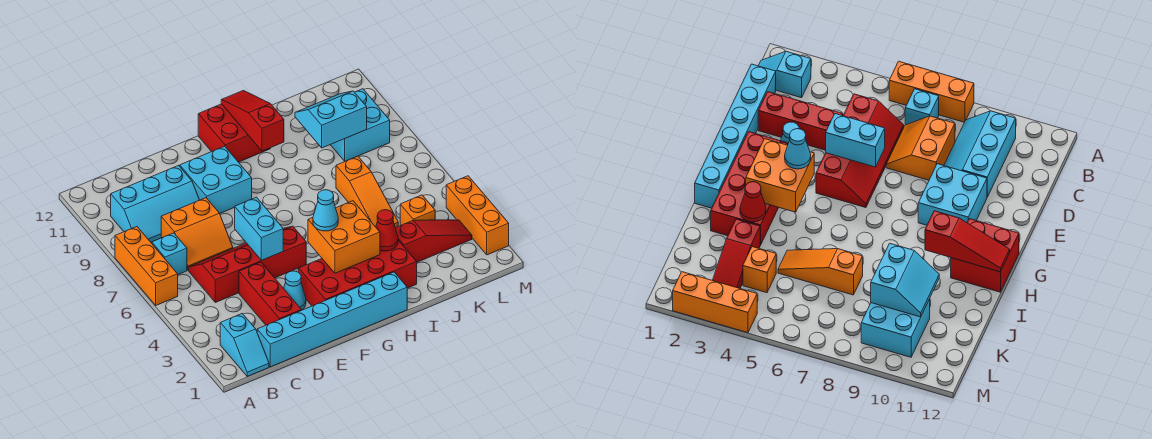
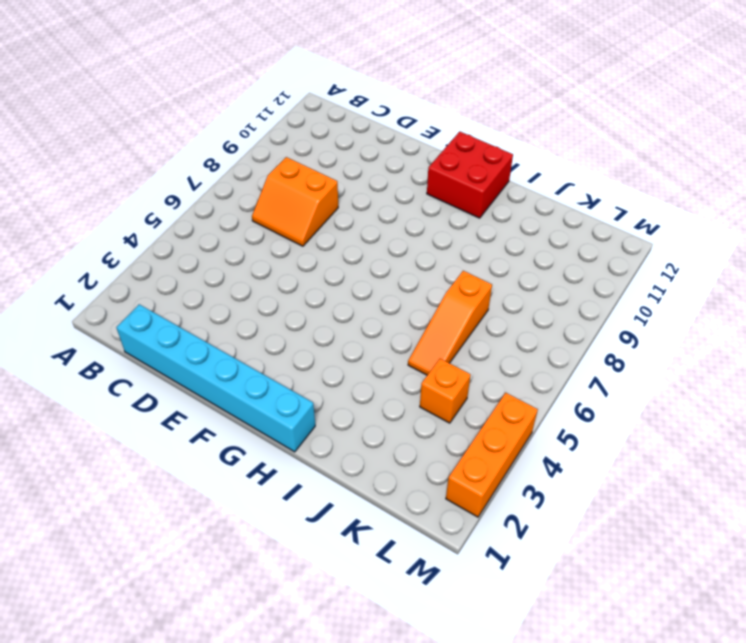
none -> orange brick A6:A8 level 1
none -> cyan slope B1:B2 level 1 top 2
none -> cyan brick B7 level 1

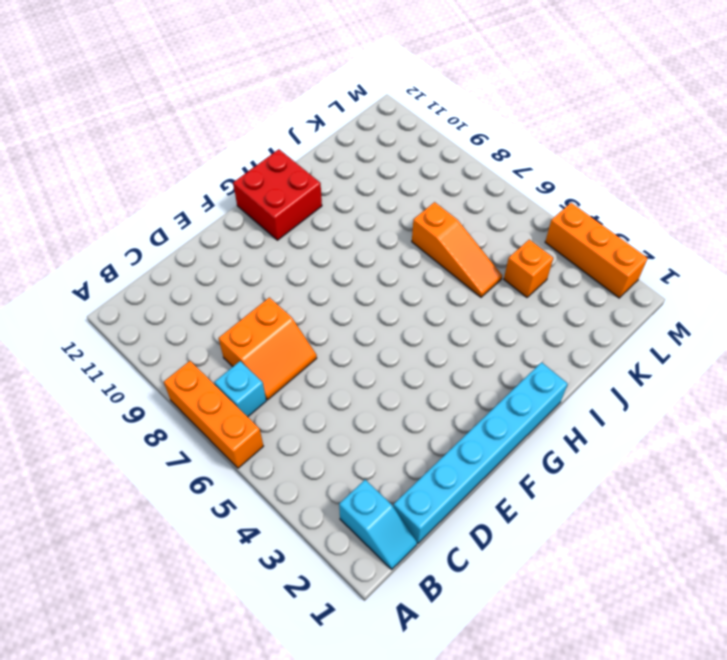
none -> cyan slope B9:D10 level 1 top 10
none -> red slope C5:F6 level 1 top 5
none -> red brick D2:D4 level 1

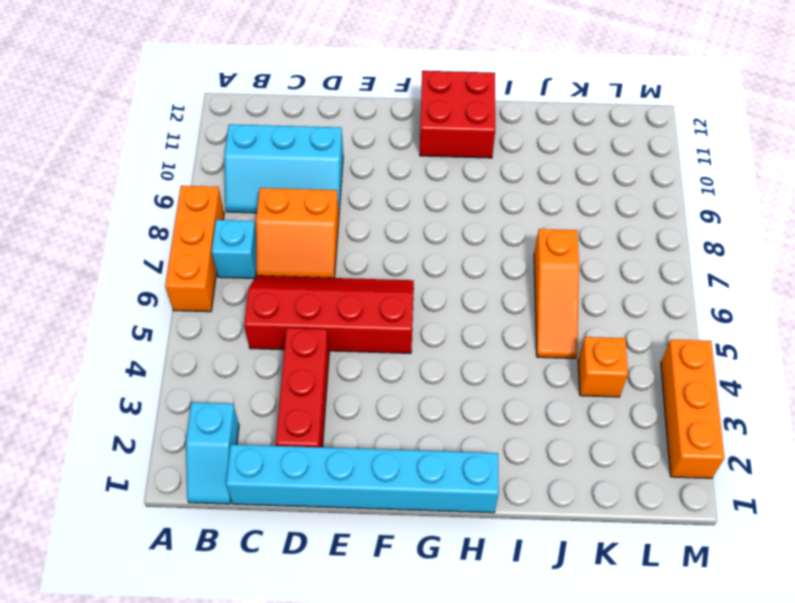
none -> cyan cone E3 level 1
none -> cyan brick E9:F10 level 1
none -> red brick F2:I3 level 1

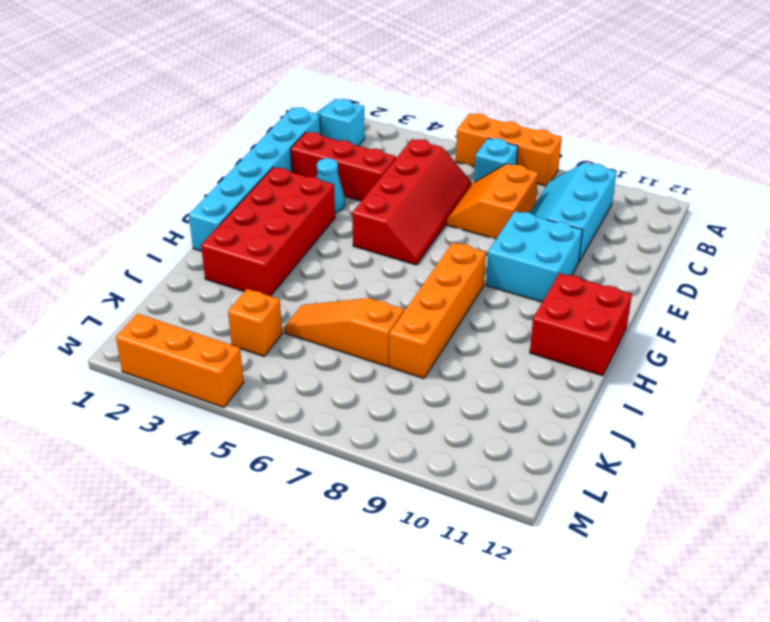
orange brick G8:J8 level 1 -> none
none -> red slope J3:L3 level 1 top J
none -> cyan brick K9:L10 level 1
none -> cyan brick E5:E6 level 2

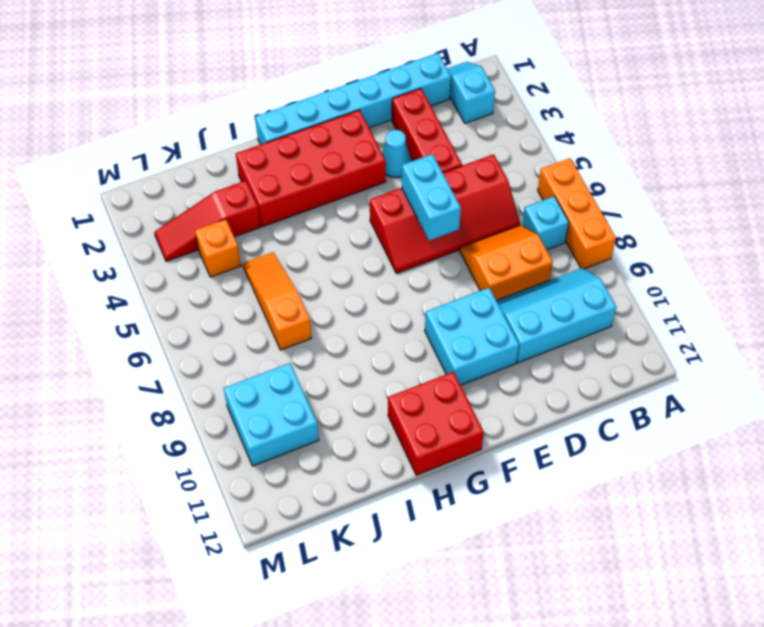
none -> orange brick M2:M4 level 1
none -> orange brick G3:H4 level 2
none -> red slope H10:H12 level 2 top 10

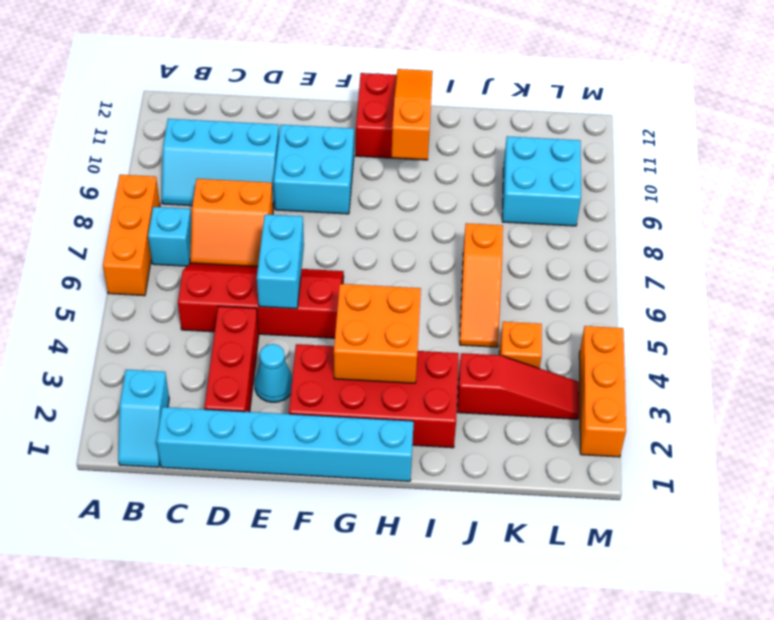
orange slope H10:H12 level 2 top 10 -> red slope H10:H12 level 2 top 10
none -> red cone I3 level 2
none -> cyan slope J9:K10 level 2 top 9
none -> cyan cone G4 level 3

